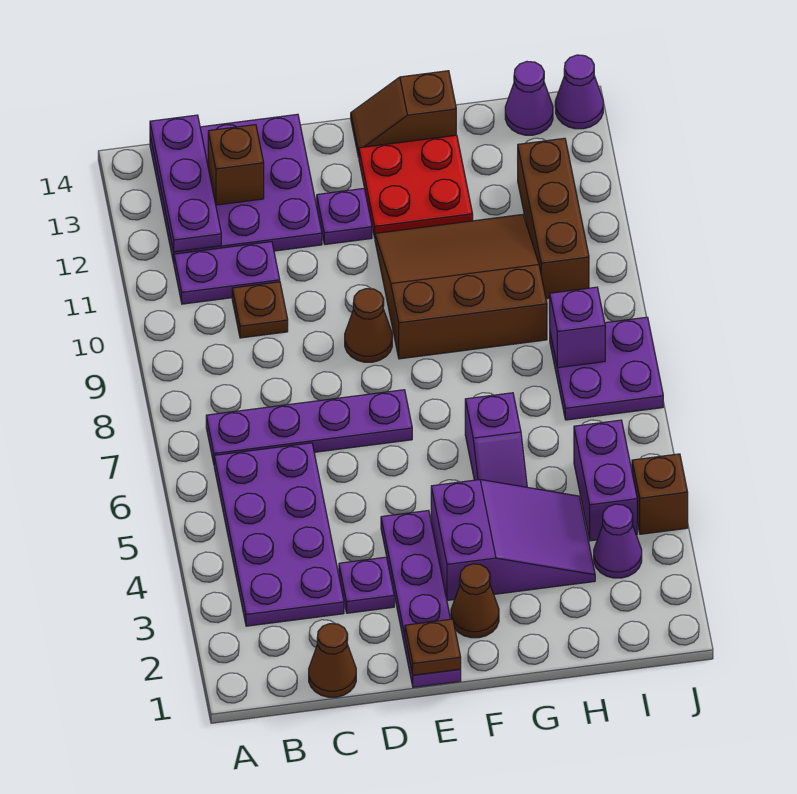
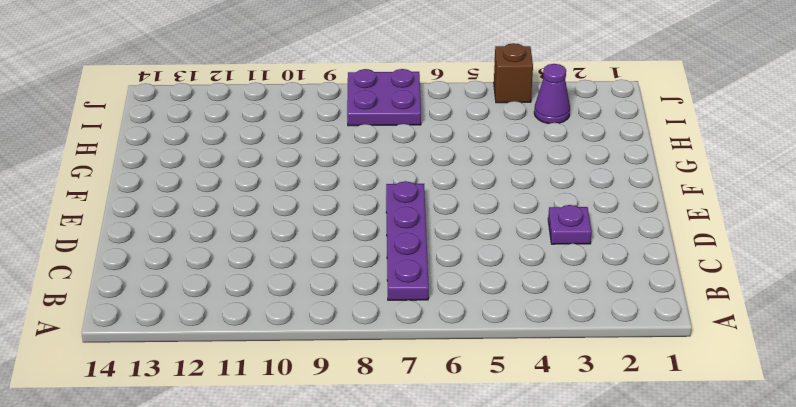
none -> purple plate B3:C6 level 1
none -> purple plate B11:C11 level 1
none -> purple plate B12:D14 level 1

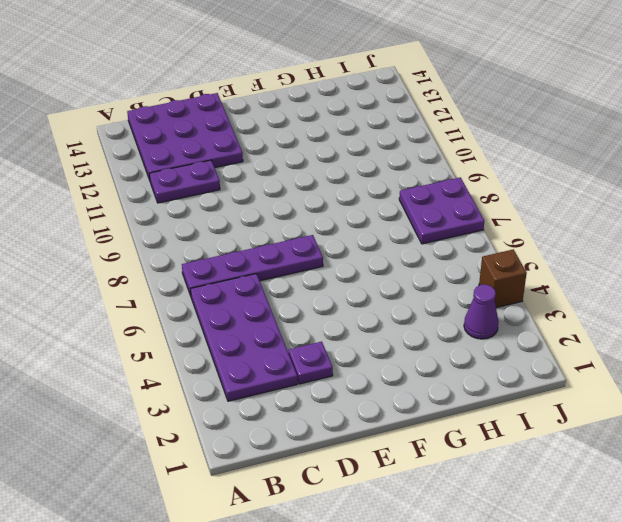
none -> brown cone C1 level 1
none -> brown plate C10 level 1
none -> purple plate E1:E4 level 1

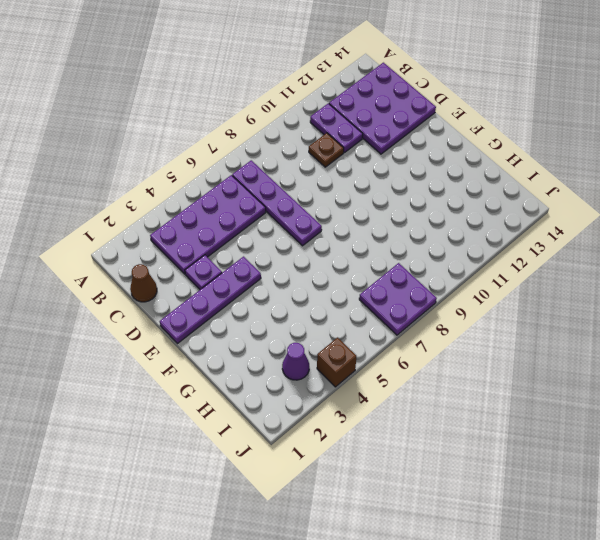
none -> brown cone E9 level 1
none -> purple plate E12 level 1
none -> brown cone F2 level 1

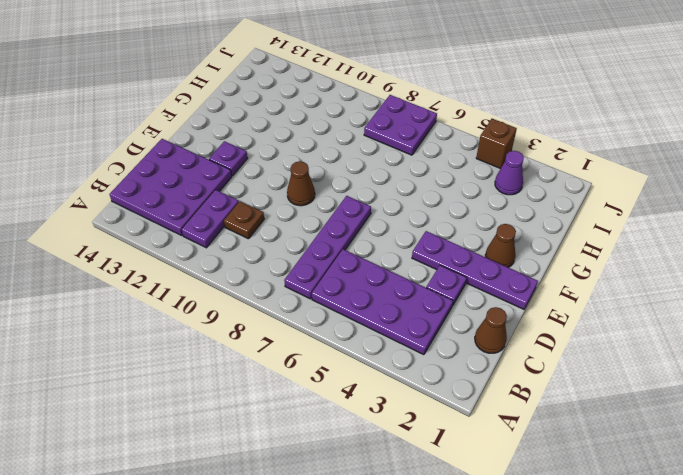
none -> purple slope F3:H4 level 1 top F
none -> brown slope F9:H11 level 1 top 9
none -> red plate F12:G13 level 1

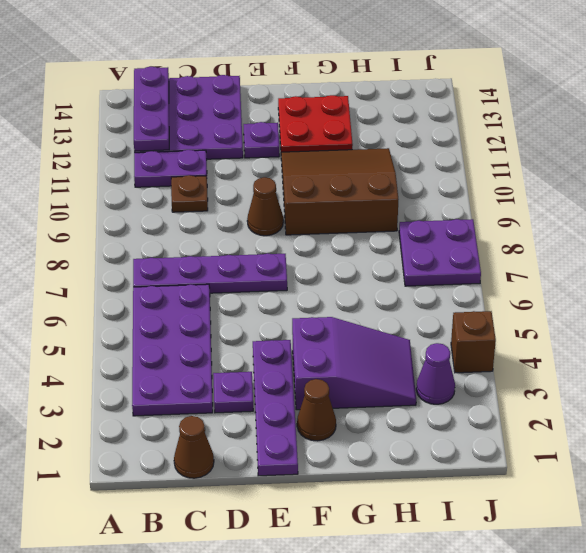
none -> brown slope F14:G14 level 1 top G
none -> purple slope G5:G6 level 1 top 6
none -> purple brick I4:I5 level 1

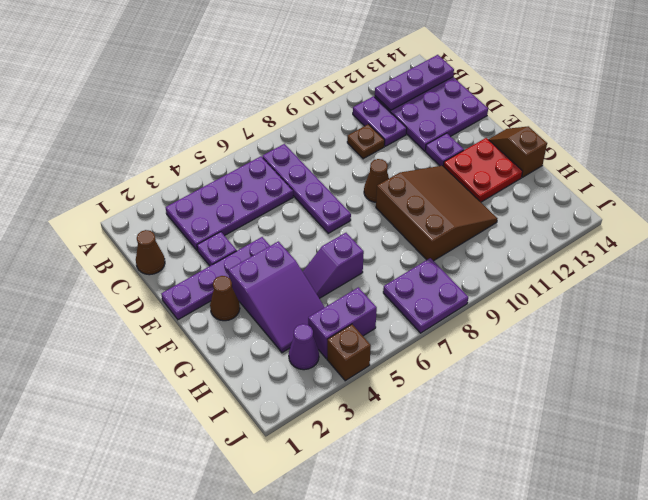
none -> brown brick I10:I12 level 1
none -> purple cone I14 level 1
none -> purple cone J14 level 1

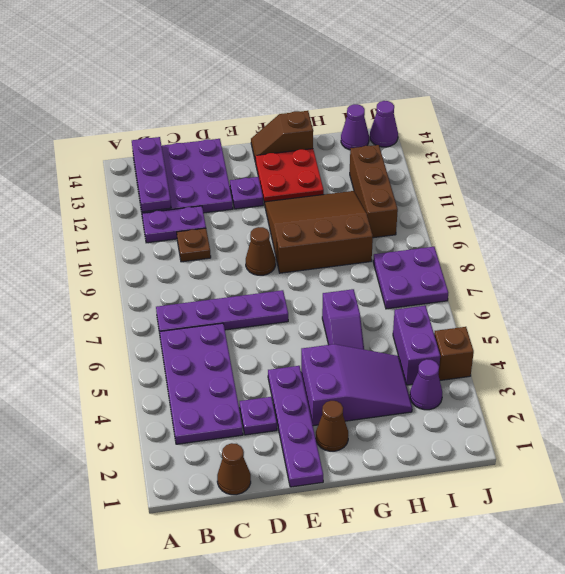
none -> brown brick C13 level 2
none -> brown plate E1 level 2
none -> purple brick I8 level 2

